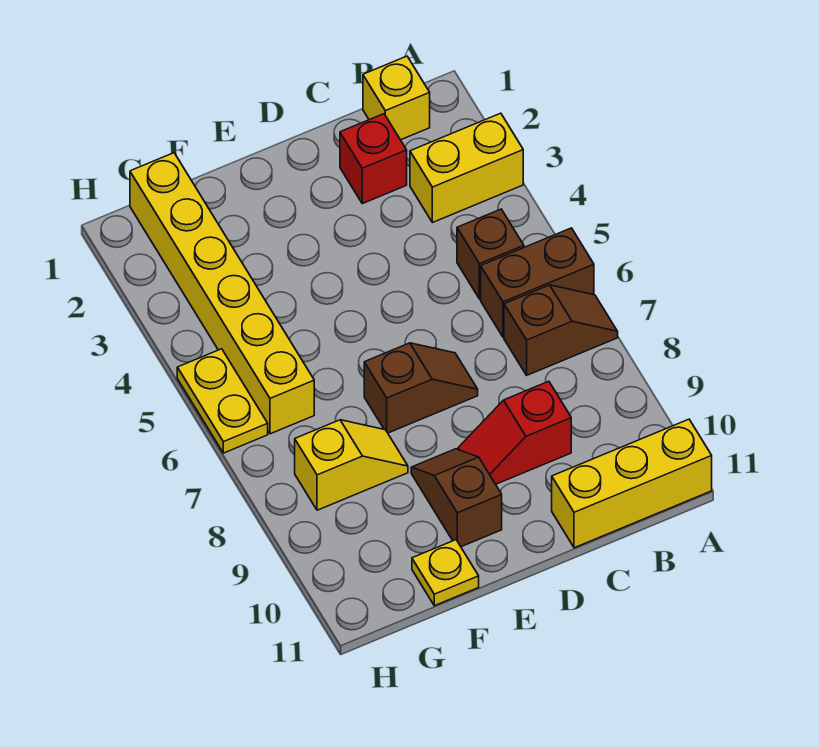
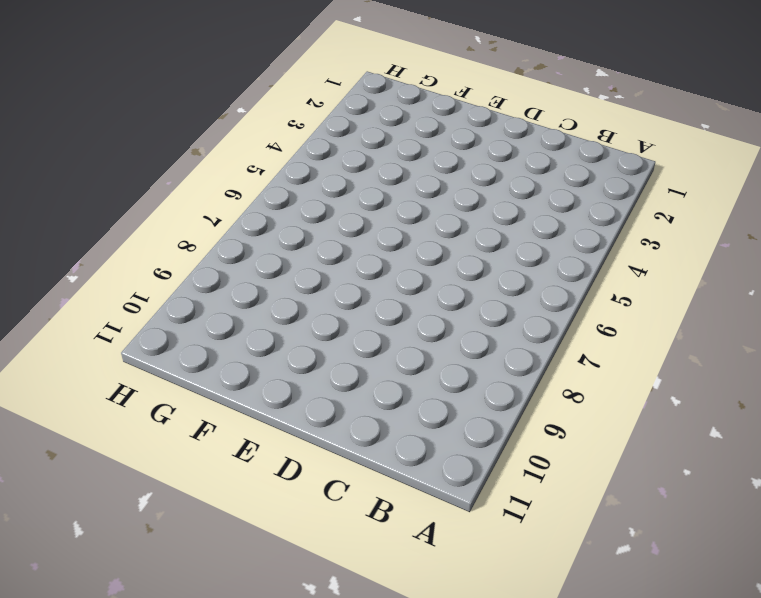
none -> yellow brick A3:B3 level 1
none -> brown brick A6:B6 level 1
none -> brown slope A7:B7 level 1 top B

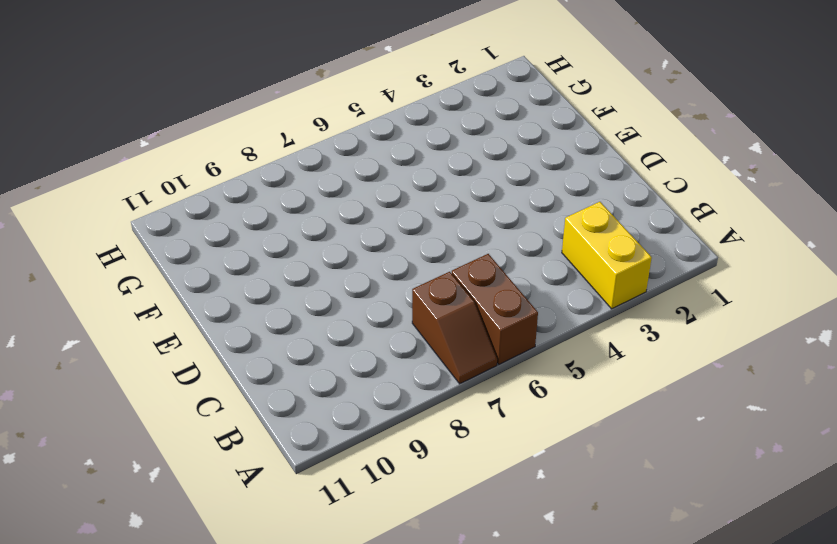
none -> yellow brick A11:C11 level 1
none -> yellow brick B1 level 1
none -> brown brick B5 level 1

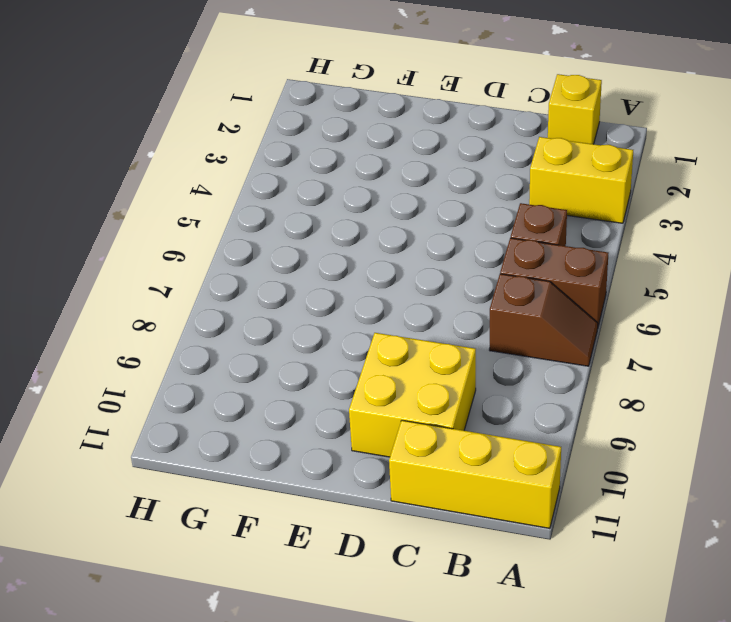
yellow brick C9:D10 level 1 -> red slope C9:D9 level 1 top C
none -> red brick C2 level 1
none -> brown slope D7:E7 level 1 top E
none -> brown slope E9:E10 level 1 top 10

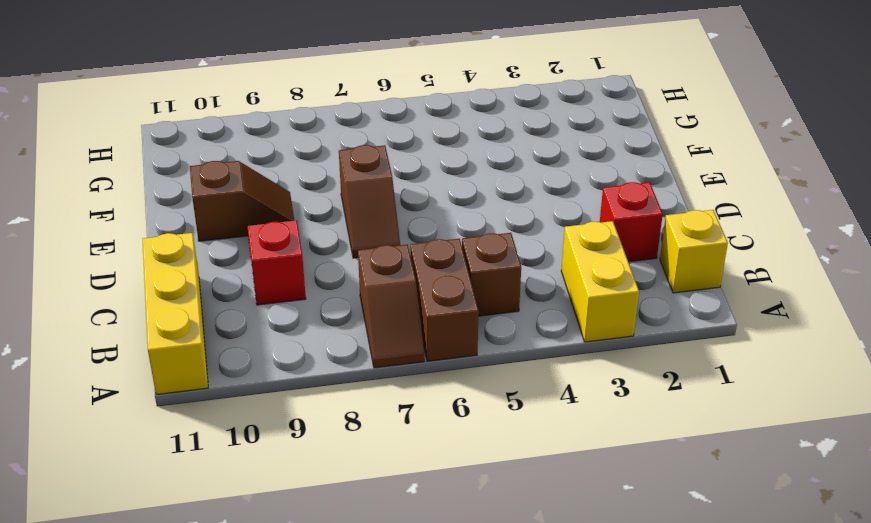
none -> yellow slope F8:G8 level 1 top G
none -> yellow plate F11 level 1
none -> yellow brick G1:G6 level 1

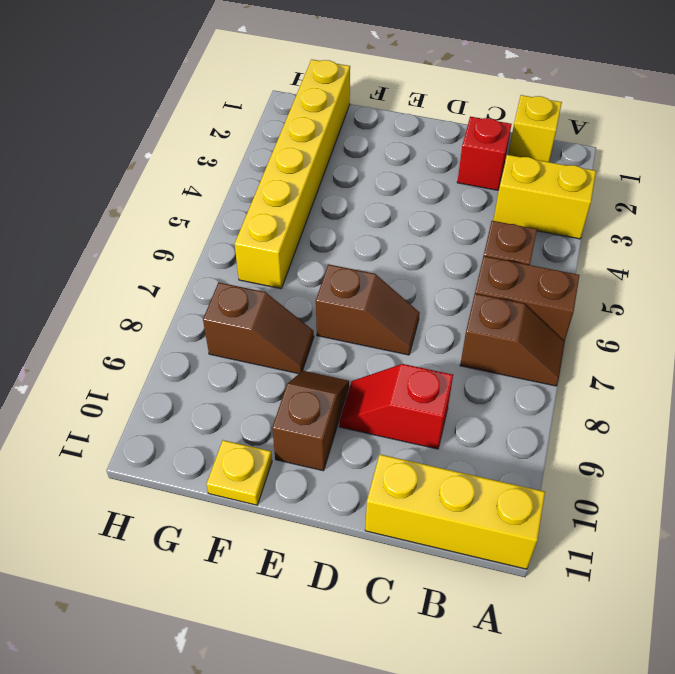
brown slope F8:G8 level 1 top G -> yellow slope F8:G8 level 1 top G
none -> yellow plate H5:H6 level 1

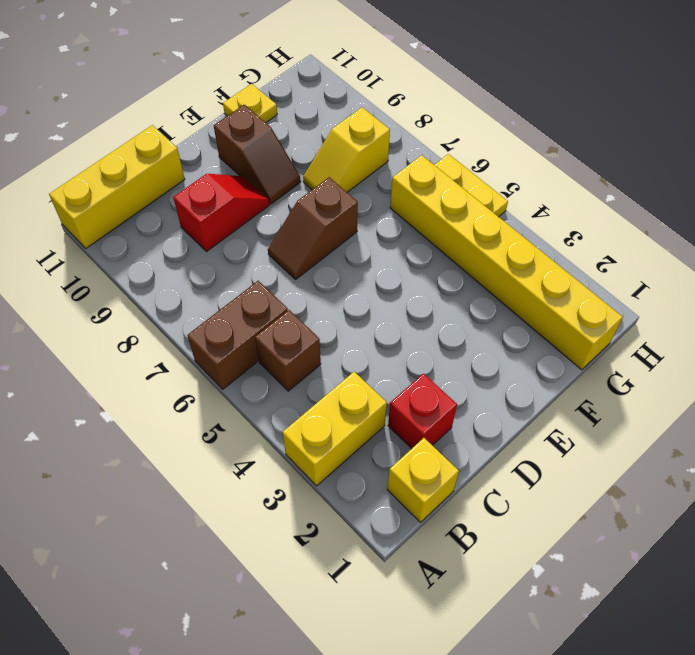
none -> brown slope A7:B7 level 1 top B

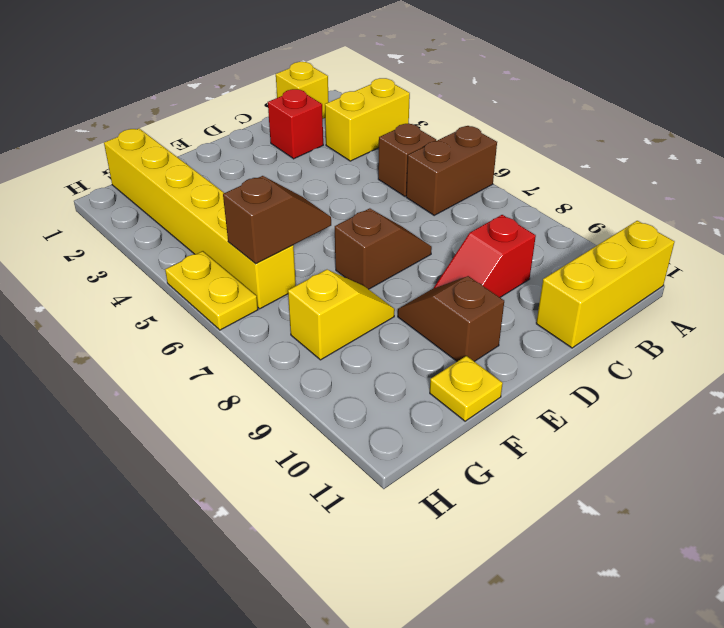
brown slope F6:G6 level 2 top G -> brown slope A7:B7 level 1 top B

